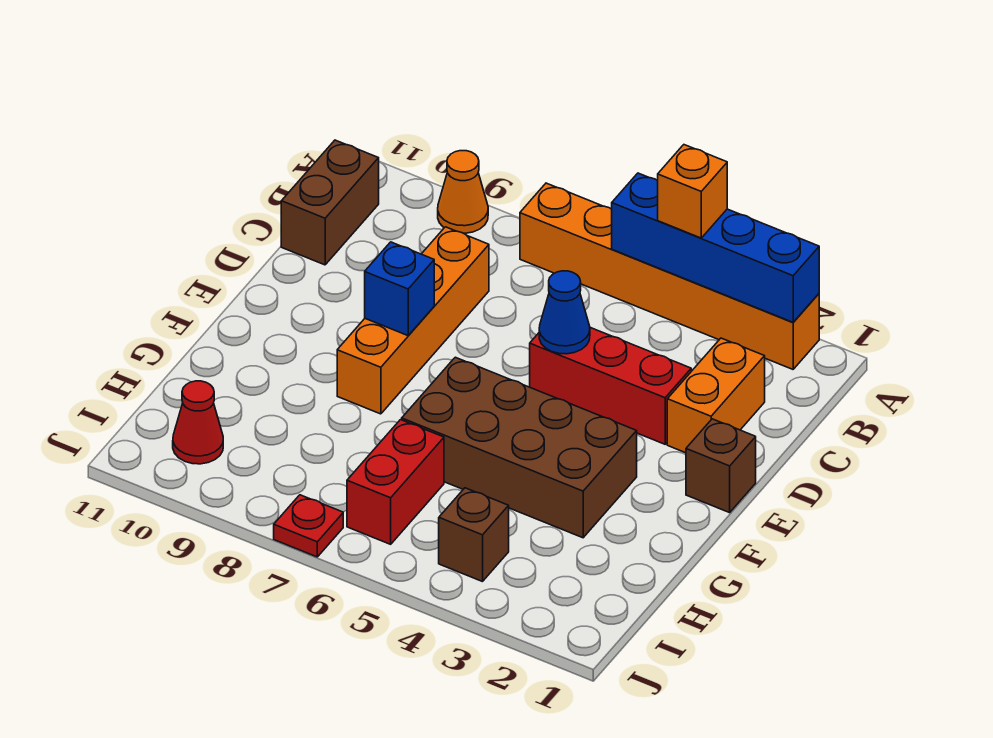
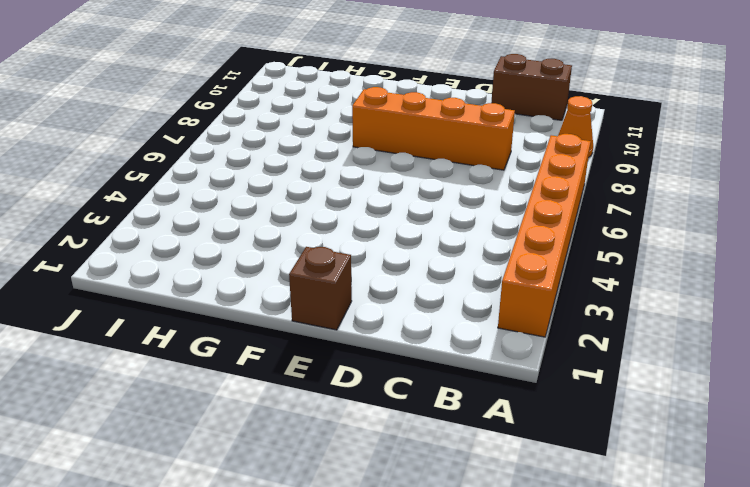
none -> orange brick C2:D2 level 1
none -> red brick D3:D5 level 1
none -> brown brick F3:G6 level 1

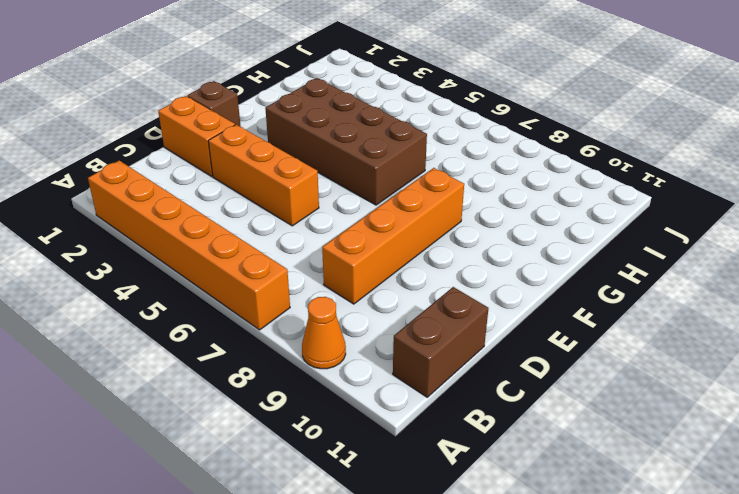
orange brick D1:D2 level 1 -> orange brick C2:D2 level 1
orange brick D3:D5 level 1 -> red brick D3:D5 level 1
none -> red brick H6:I6 level 1
none -> brown brick I4 level 1
none -> red cone I10 level 1

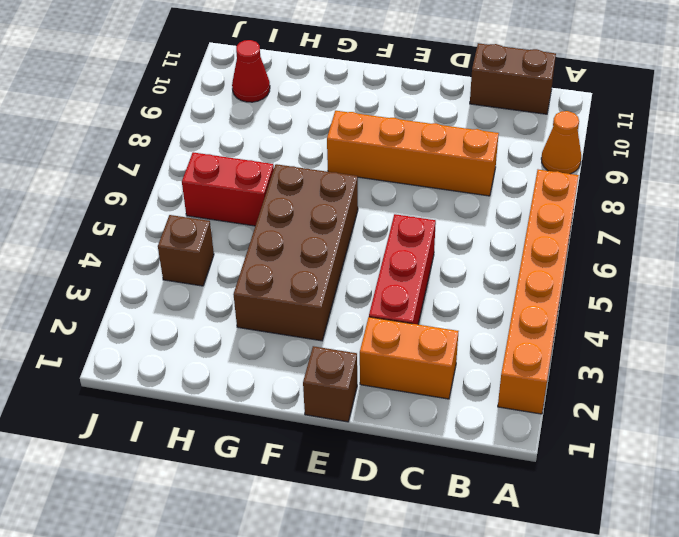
none -> red plate J7 level 1
none -> blue brick A2:A5 level 2
none -> blue cone D5 level 2

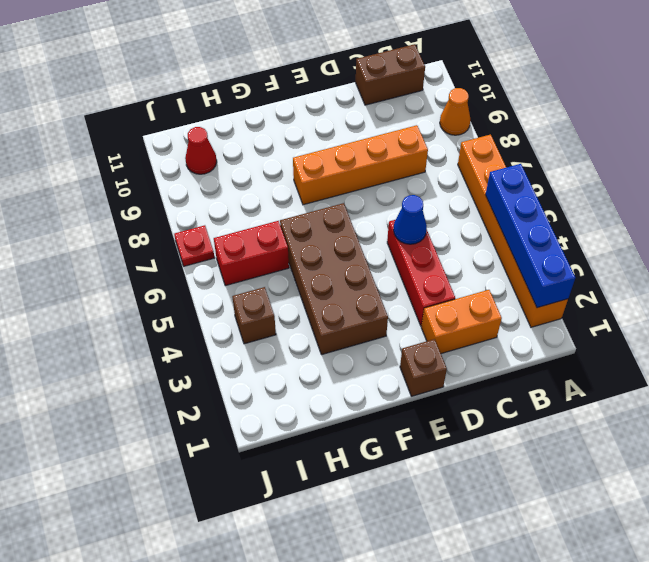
none -> blue brick E8 level 2
none -> orange brick A4 level 3

